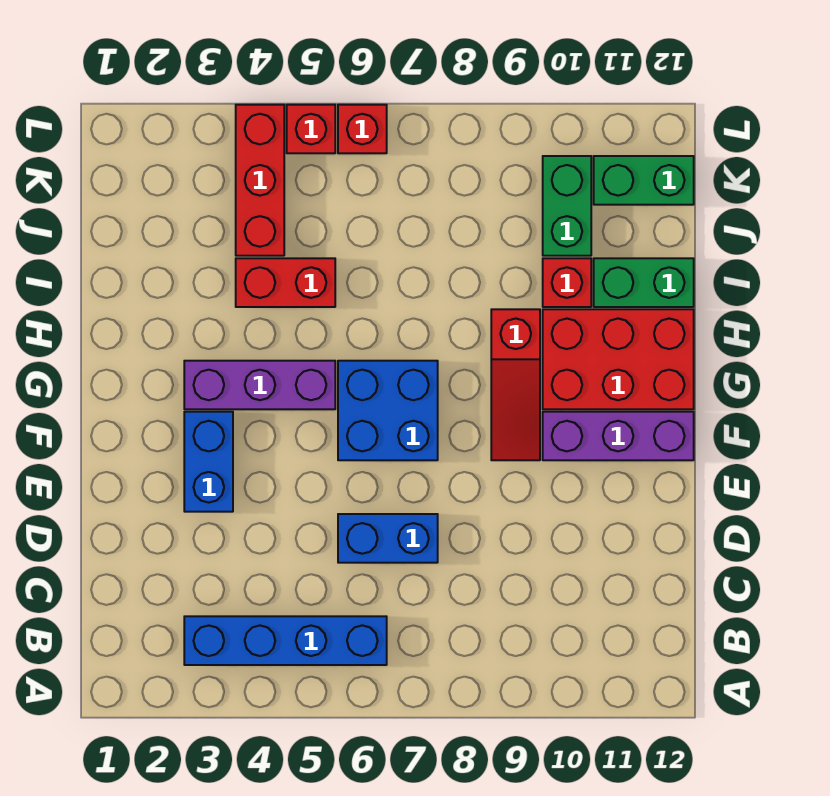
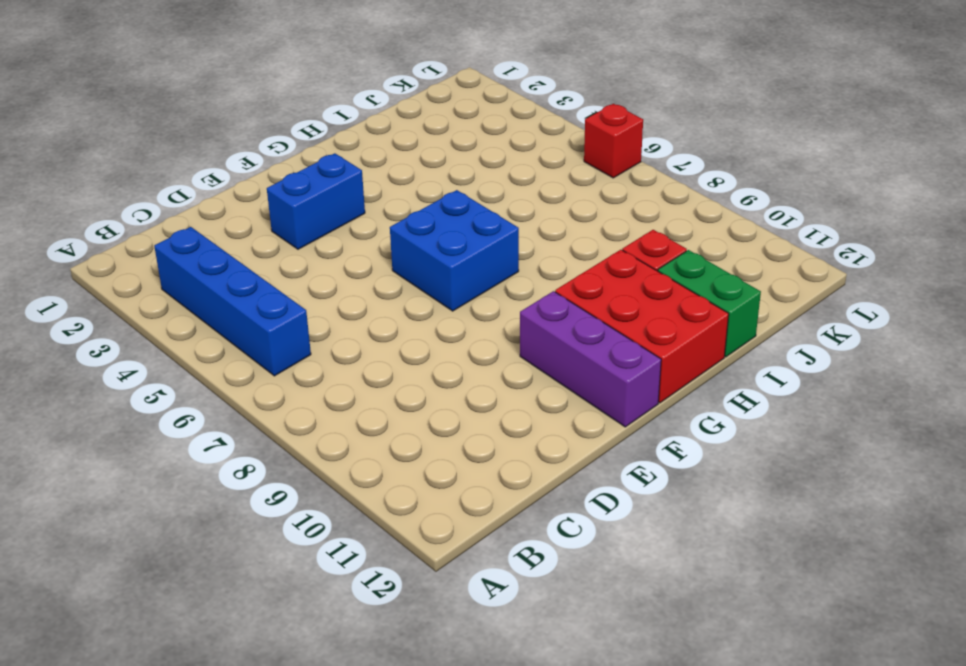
none -> blue brick D6:D7 level 1
none -> red slope F9:H9 level 1 top H
none -> purple brick G3:G5 level 1

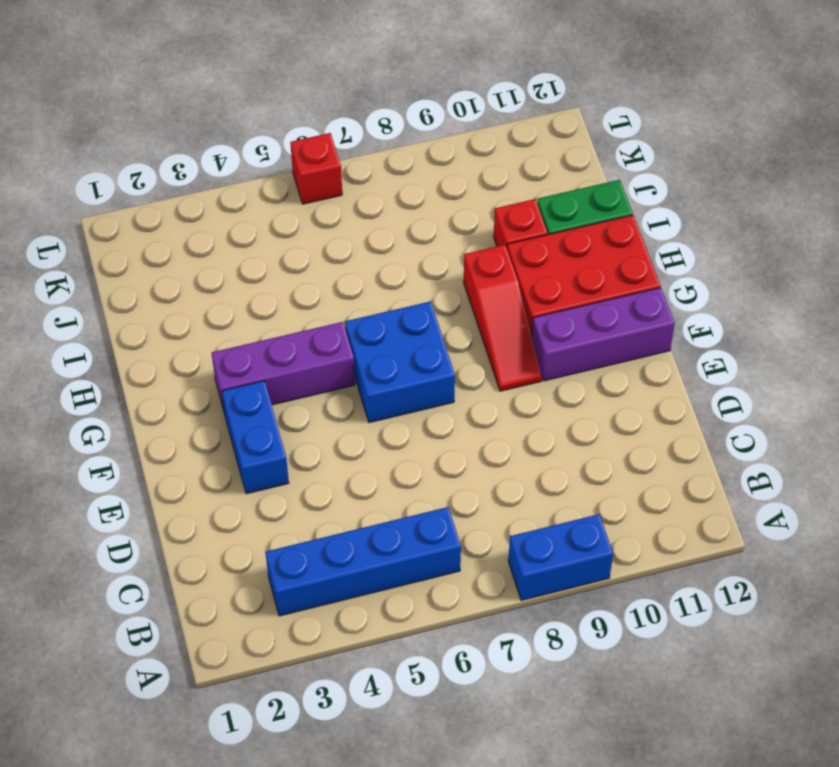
blue brick A8:A9 level 1 -> blue brick D6:D7 level 1
none -> red brick I4:I5 level 1
none -> red brick J4:L4 level 1
none -> green brick J10:K10 level 1

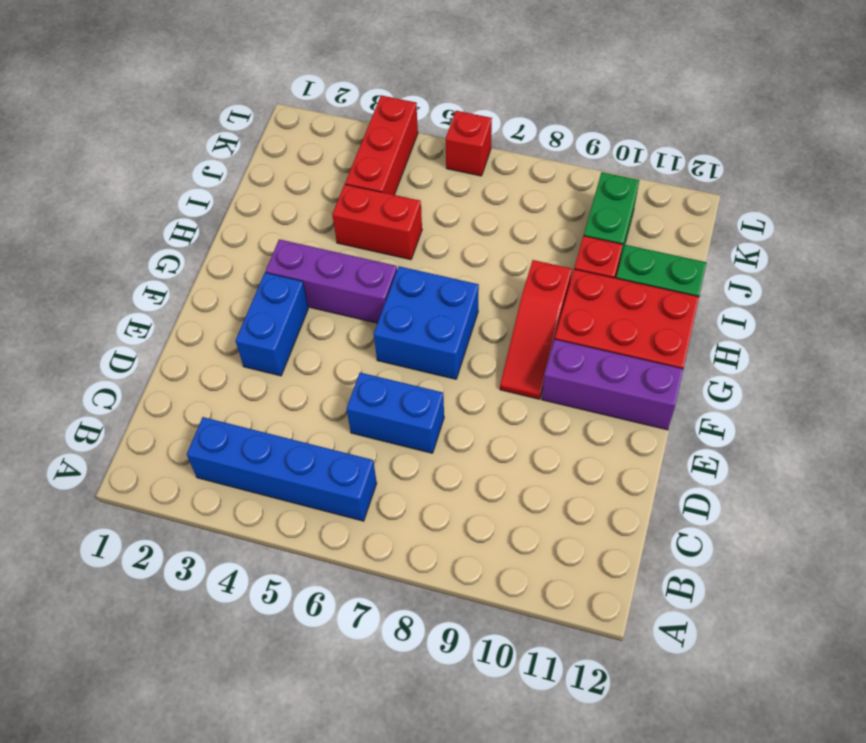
none -> green brick K11:K12 level 1
none -> red brick L5 level 1

